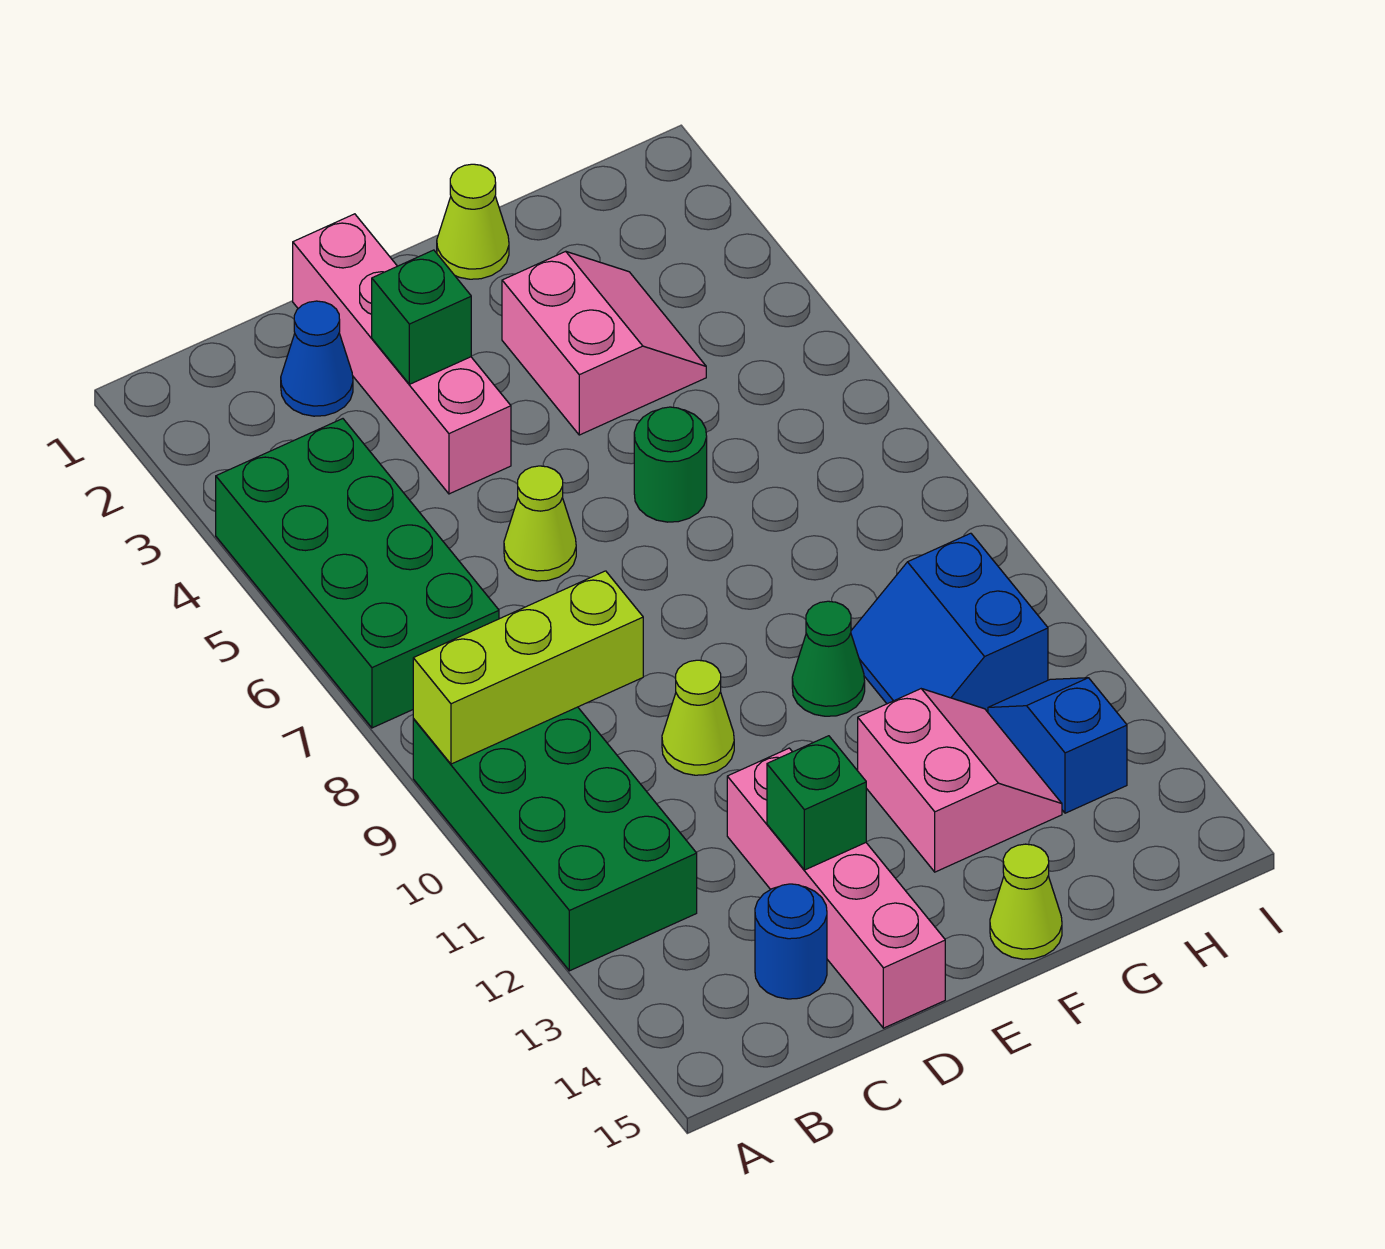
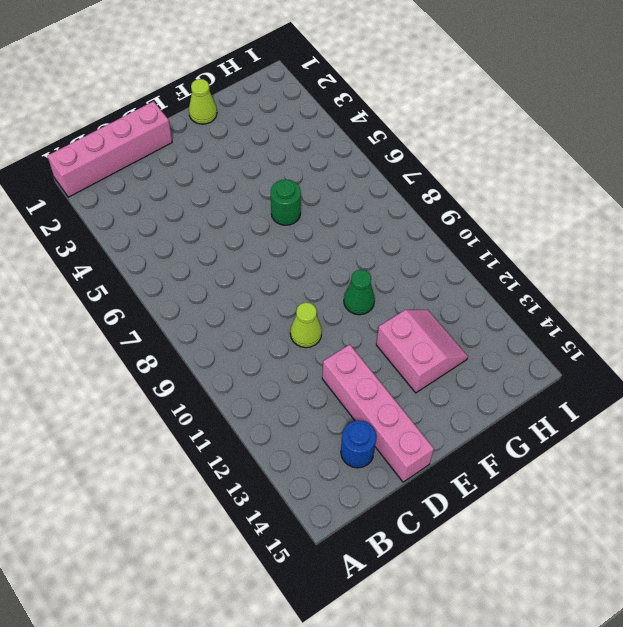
pink brick A1:D1 level 1 -> pink brick D1:D4 level 1
none -> green brick A4:B7 level 1
none -> green brick A9:B12 level 1
none -> blue cone C2 level 1

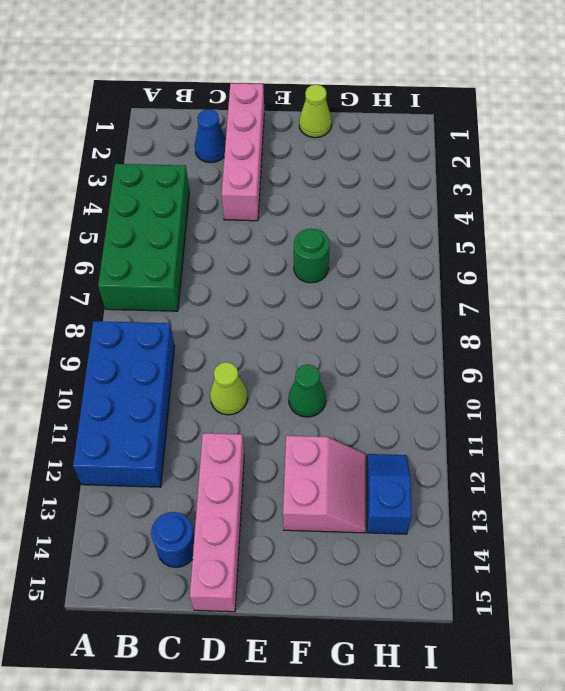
blue brick A9:B12 level 1 -> green brick A9:B12 level 1
none -> lime cone D6 level 1
none -> pink slope F3:G4 level 1 top F
none -> lime cone F15 level 1

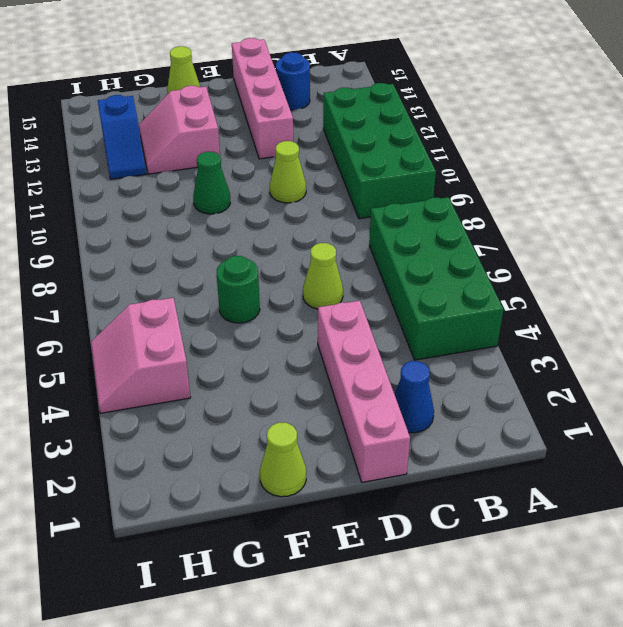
pink slope H4:I5 level 1 top H -> pink slope F3:G4 level 1 top F
none -> blue slope G10:H11 level 1 top H
none -> lime brick A9:C9 level 2
none -> green brick D3 level 2

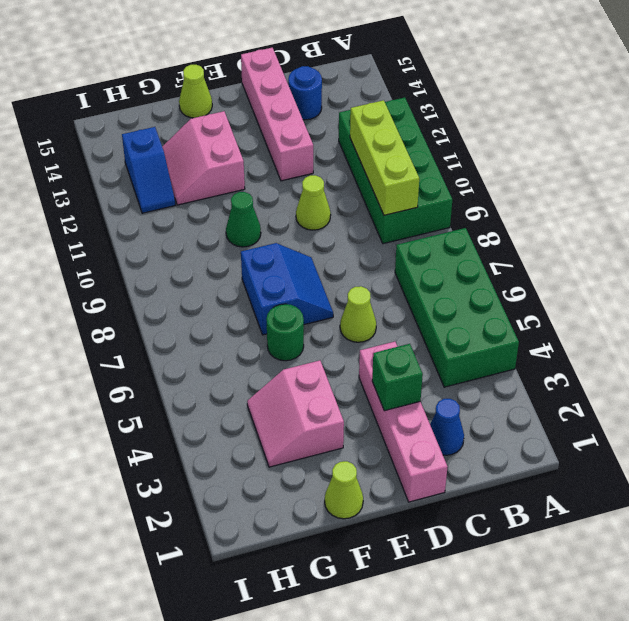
lime brick B9:B11 level 2 -> lime brick A9:C9 level 2
blue slope E7:F8 level 1 top F -> blue slope G10:H11 level 1 top H
none -> green brick D13 level 2

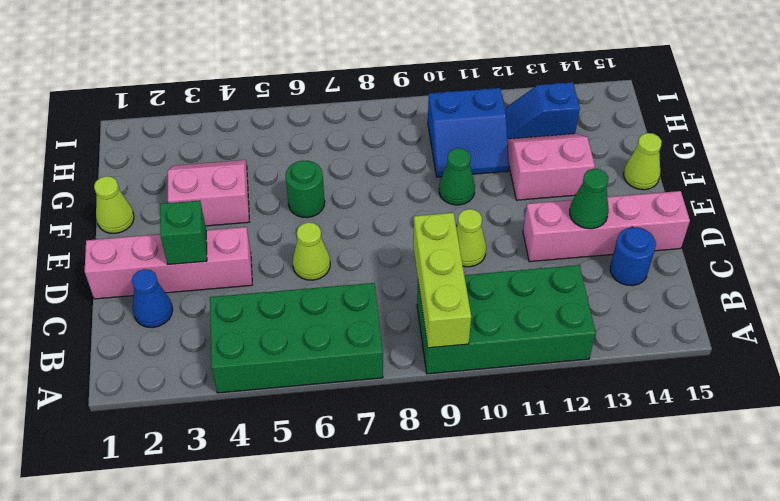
green cone D13 level 2 -> green brick D13 level 2

